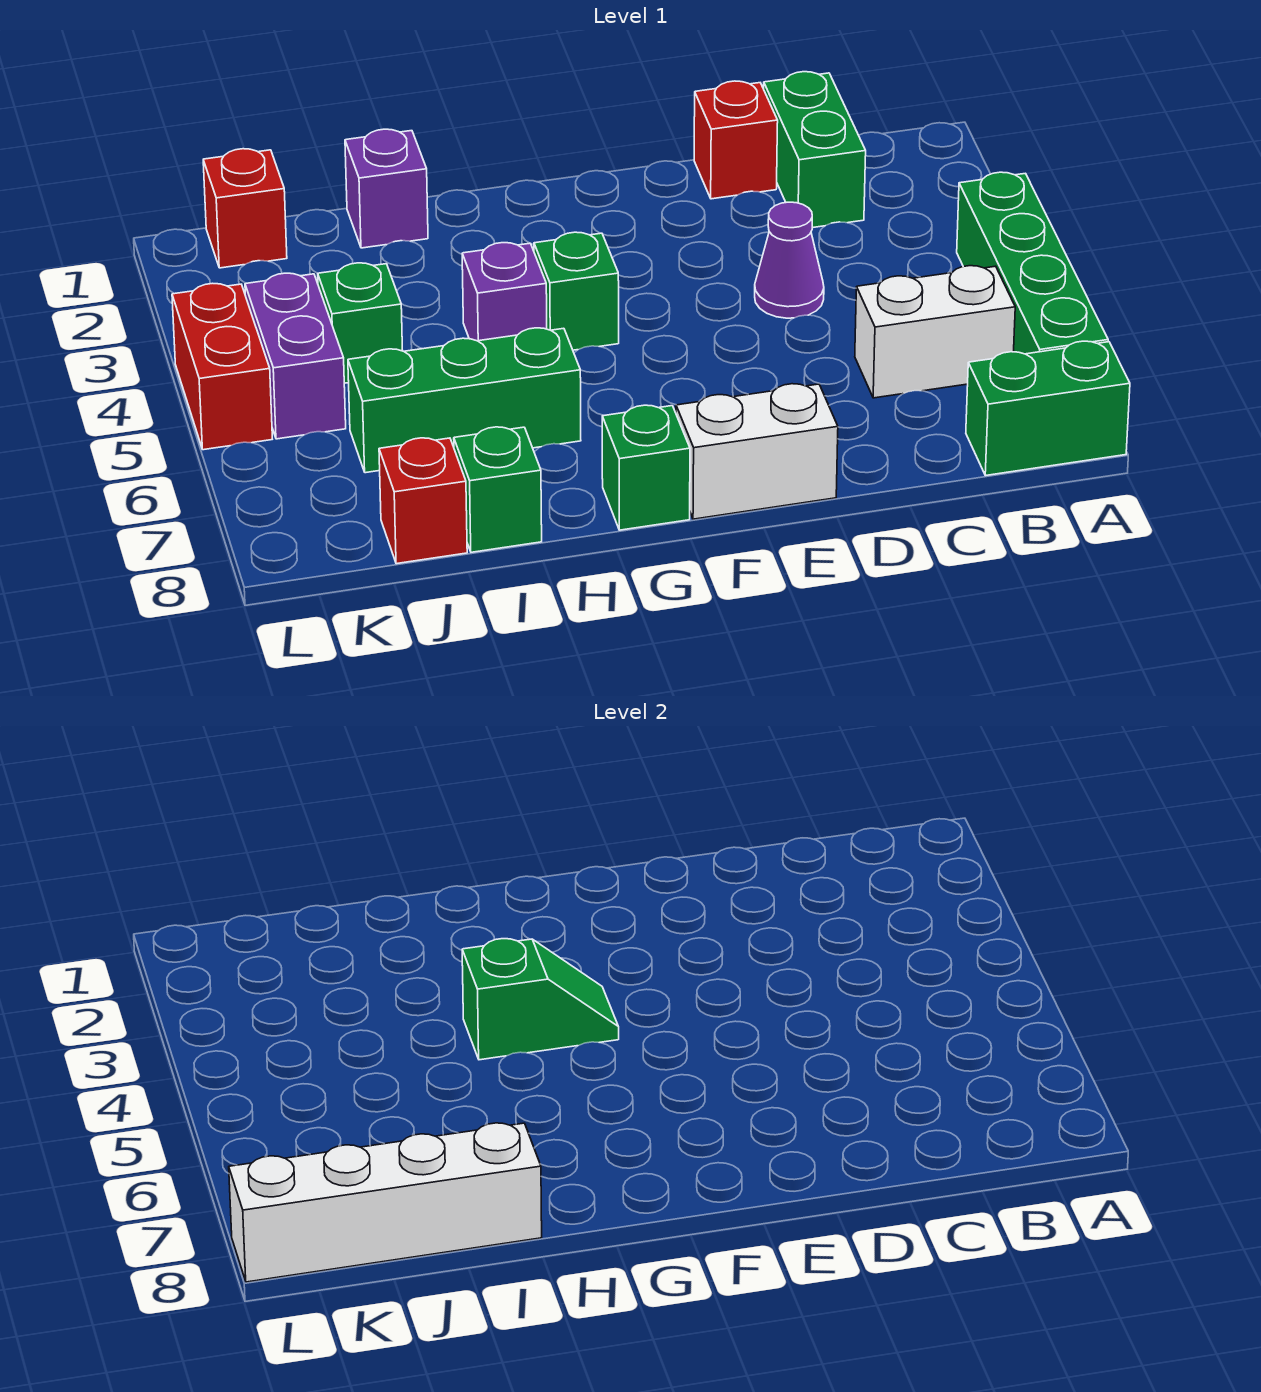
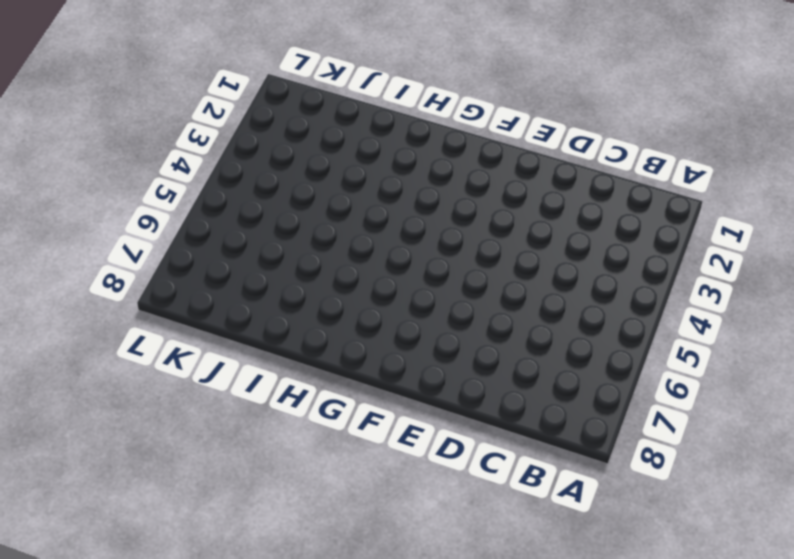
none -> green brick A4:A7 level 1
none -> green brick A8:B8 level 1
none -> white brick B6:C6 level 1

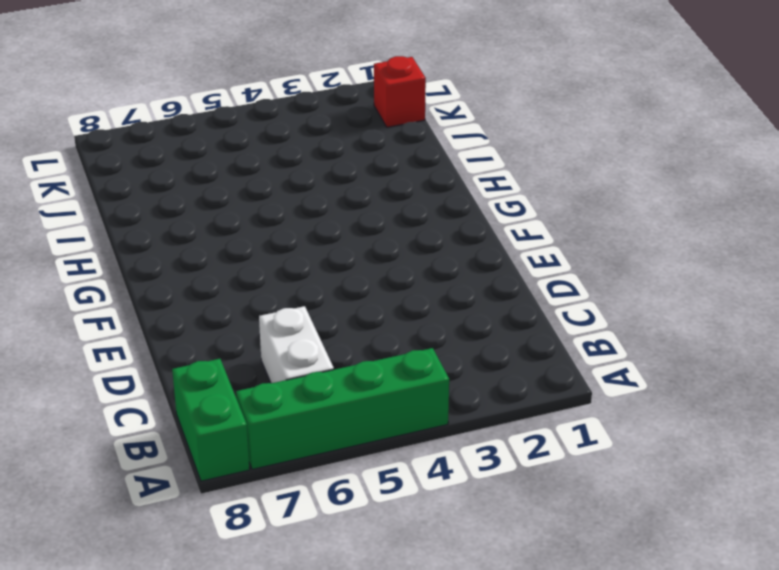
none -> green brick C1:C2 level 1
none -> red brick D1 level 1
none -> purple cone D4 level 1

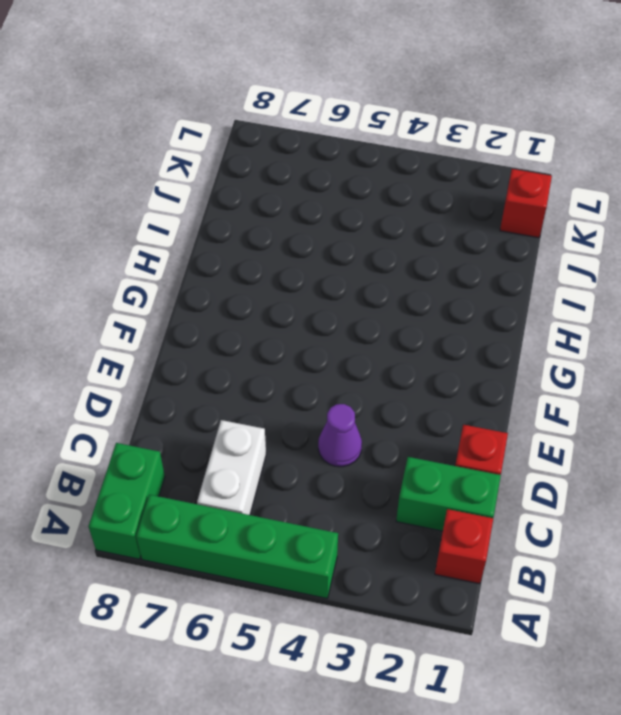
red brick B1 level 1 -> red brick J8 level 1
none -> white brick E8:F8 level 1
none -> green brick G4 level 1
none -> green brick G8 level 1

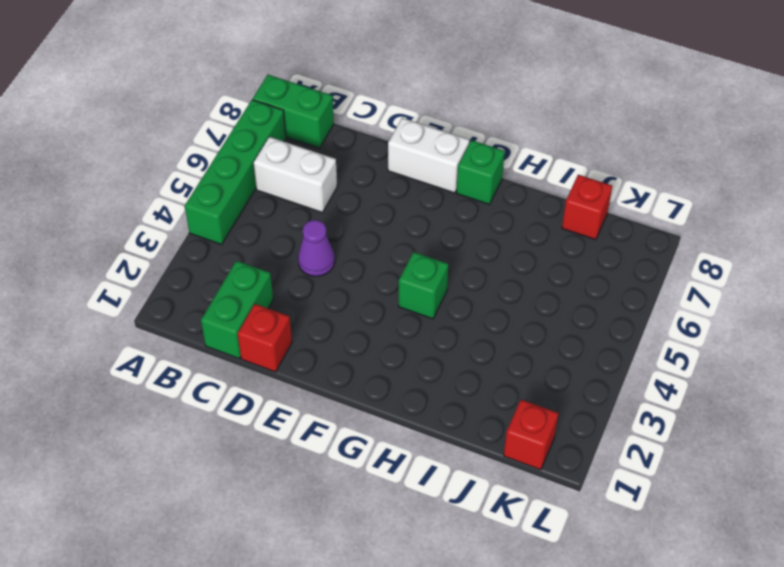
none -> purple brick H4 level 1
none -> green brick H6:J6 level 1
none -> purple brick I1 level 1

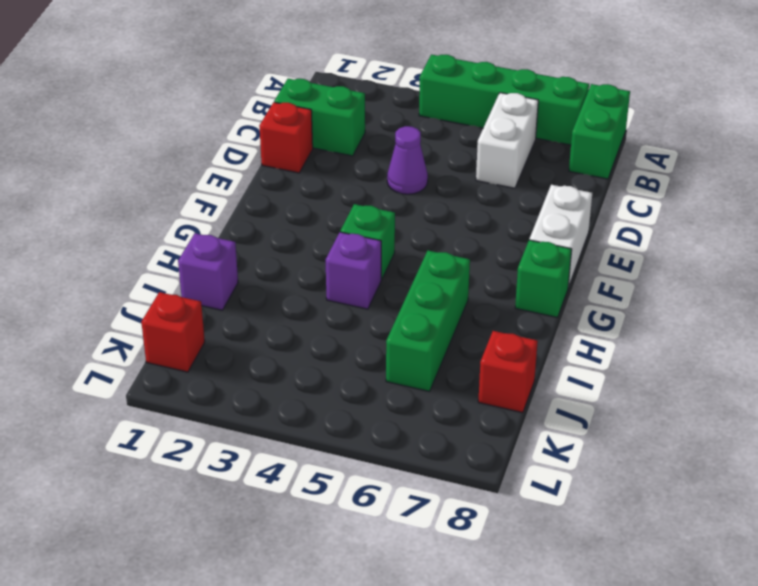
none -> green brick I8 level 1
none -> green brick J4 level 1
none -> purple brick K4:K5 level 1

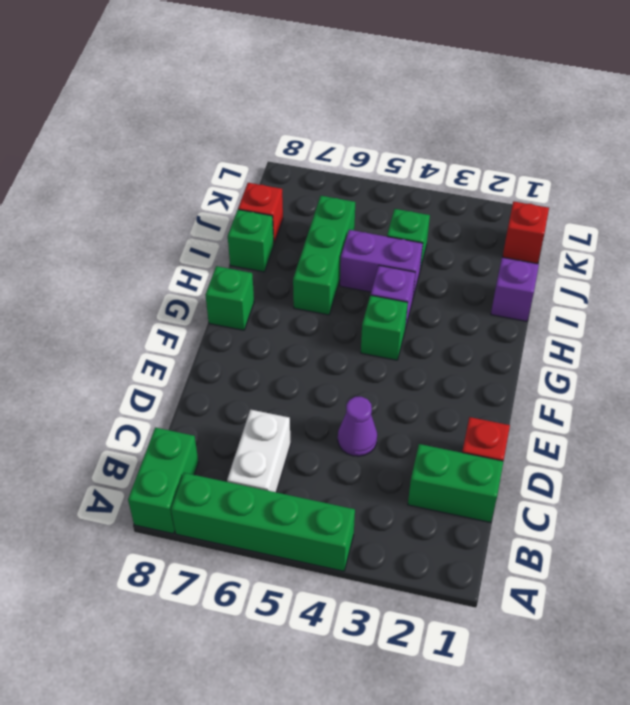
purple brick I4:I5 level 1 -> purple brick K4:K5 level 1
none -> white brick E8:F8 level 1
none -> red brick L4:L5 level 1
none -> green slope G4:H4 level 2 top H

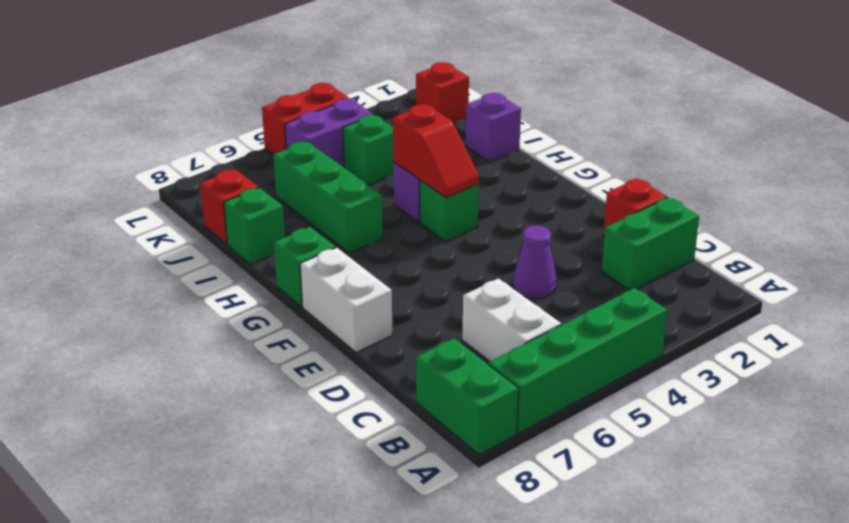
red slope G4:H4 level 2 top H -> green slope G4:H4 level 2 top H
none -> white brick I8:L8 level 2

